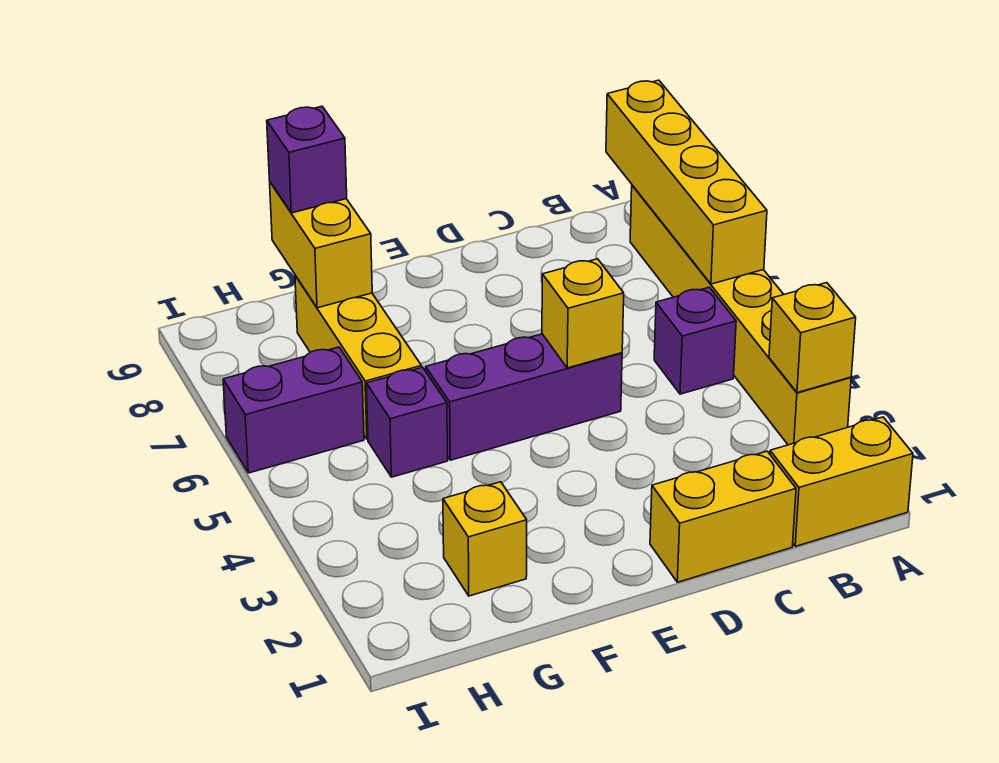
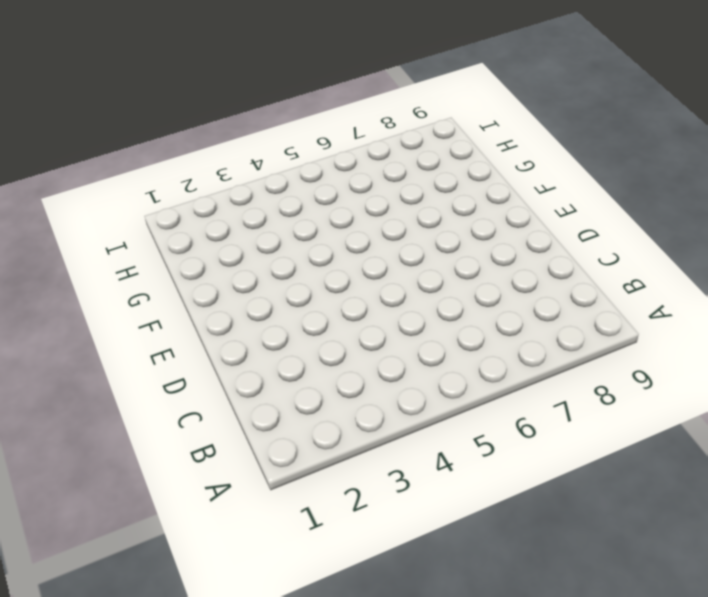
none -> yellow brick A1:B1 level 1
none -> yellow brick A3:A8 level 1
none -> purple brick B5 level 1

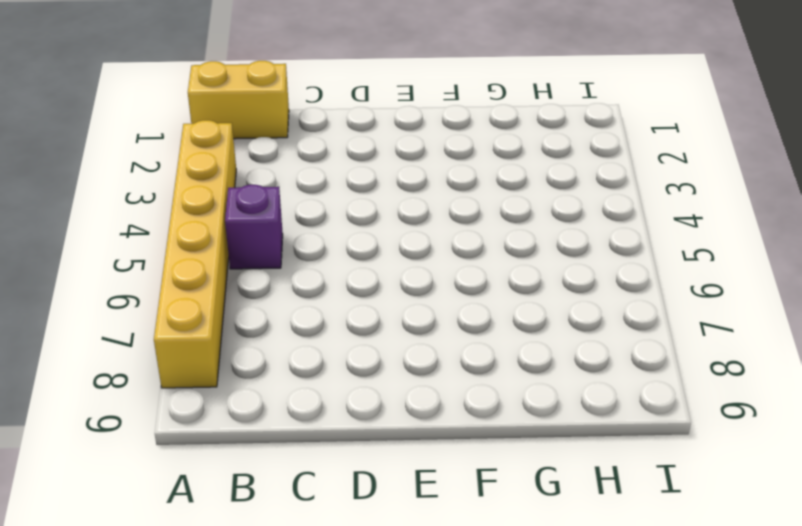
none -> yellow brick C1:D1 level 1
none -> purple brick D5:F5 level 1
none -> yellow brick G2 level 1

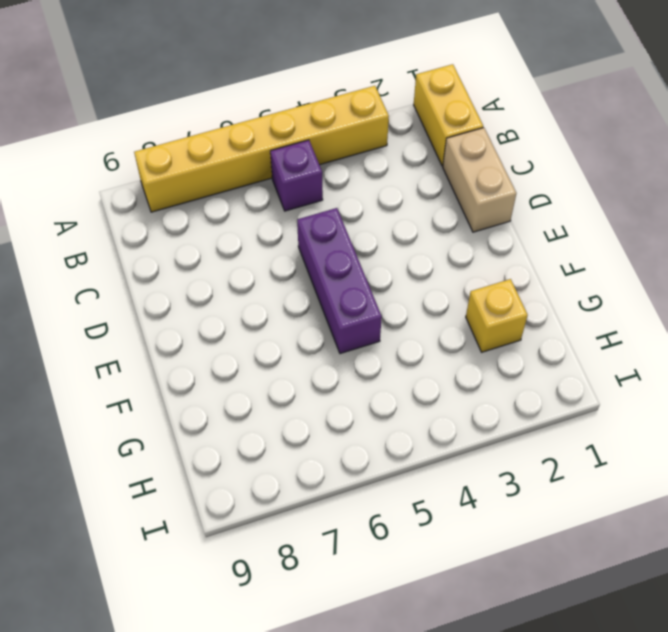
tan brick C1:D1 level 1 -> yellow brick C1:D1 level 1
none -> purple brick G5 level 1
none -> yellow brick G6:G8 level 1
none -> purple brick H6:I6 level 1

